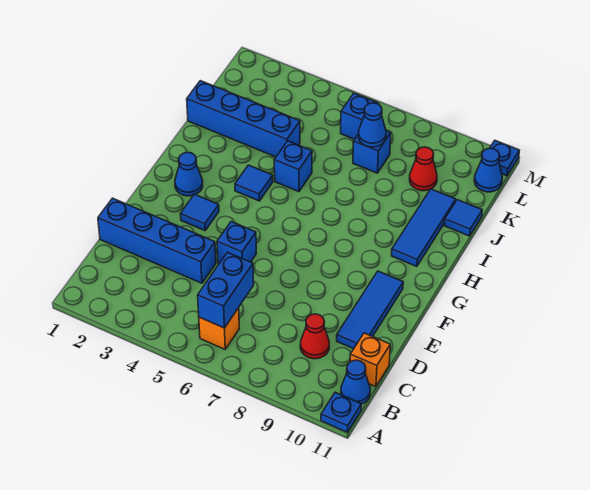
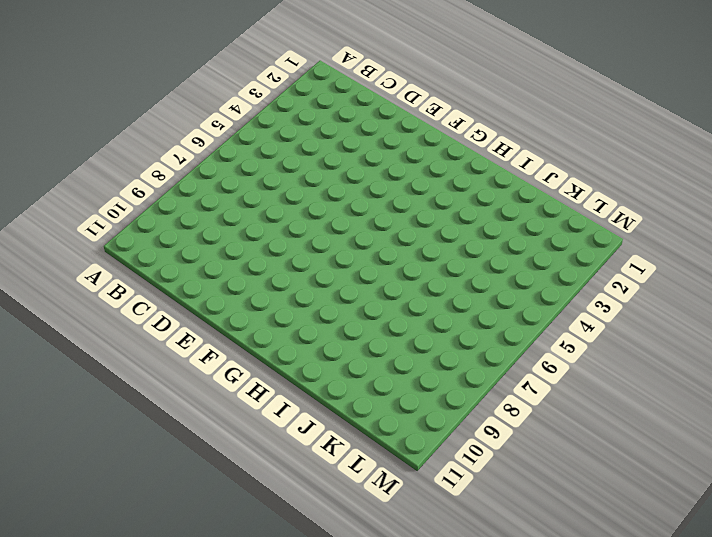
none -> blue plate A11 level 1
none -> orange brick B6 level 1
none -> blue cone B11 level 1

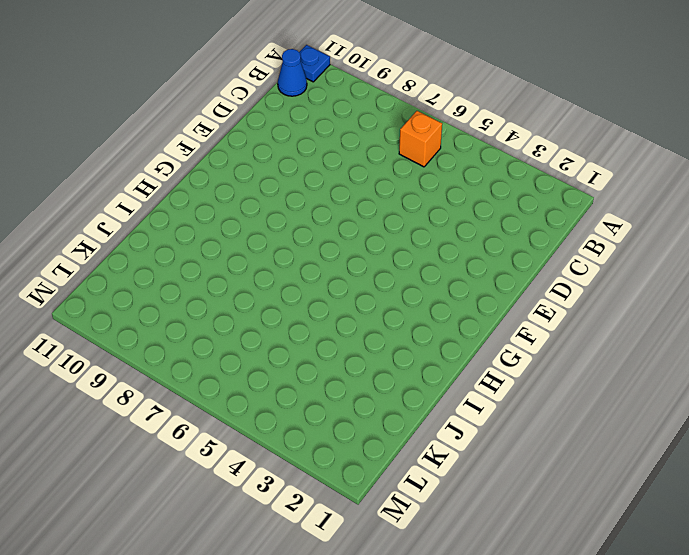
none -> red cone C9 level 1
none -> orange brick C11 level 1
none -> blue brick D1:D4 level 1

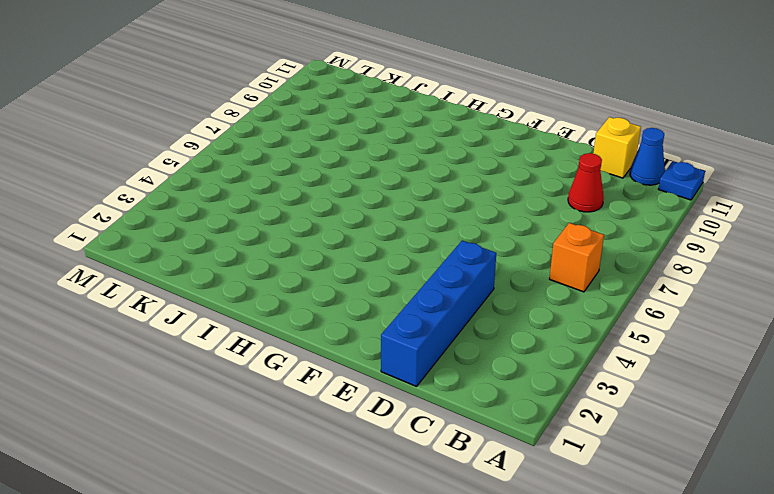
yellow brick C11 level 1 -> orange brick C11 level 1
none -> blue tile D10:F10 level 1
none -> blue brick E5 level 1
none -> blue tile F3 level 1

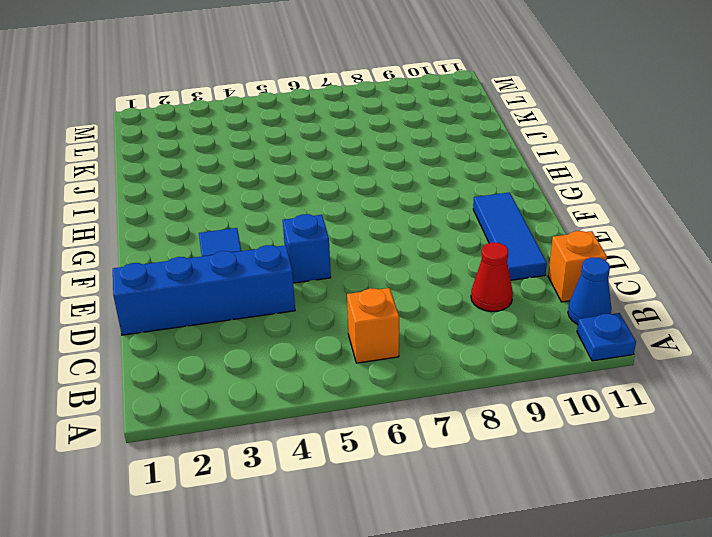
none -> blue cone G2 level 1
none -> blue tile H4 level 1
none -> blue tile H10:J10 level 1

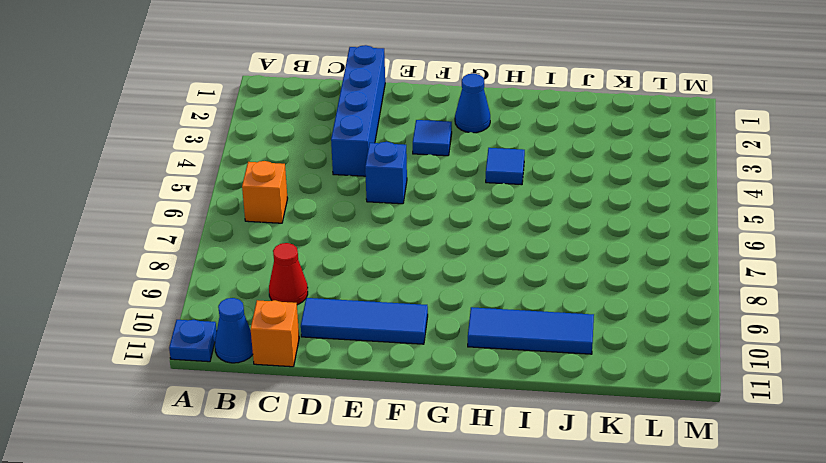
none -> blue brick I5 level 1
none -> blue brick J1:J4 level 1
none -> blue tile J11 level 1

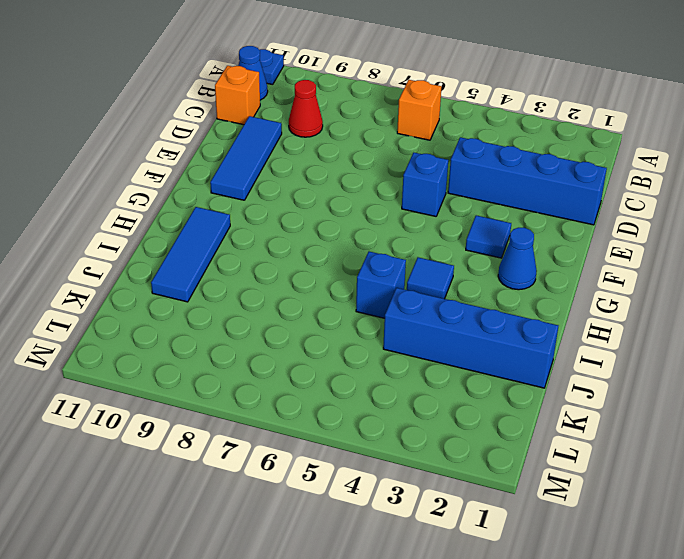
none -> blue tile J11 level 1
none -> blue brick K7 level 1
none -> red cone K9 level 1

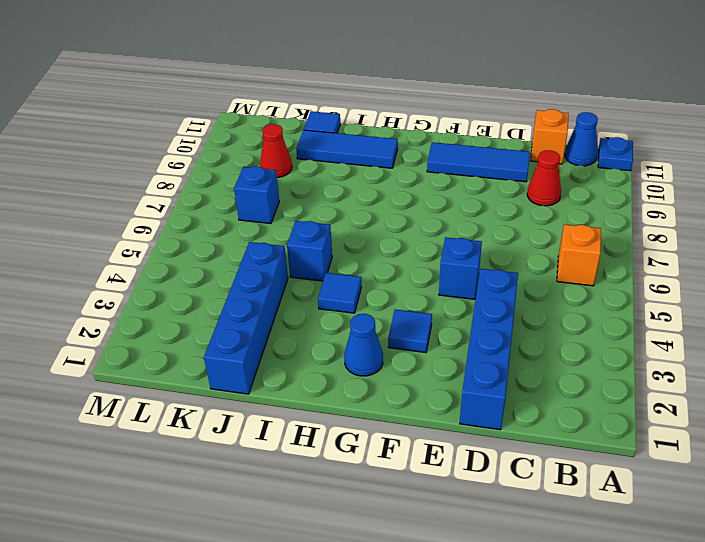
none -> blue brick L6 level 1
none -> blue cone L11 level 1
none -> blue plate M11 level 1

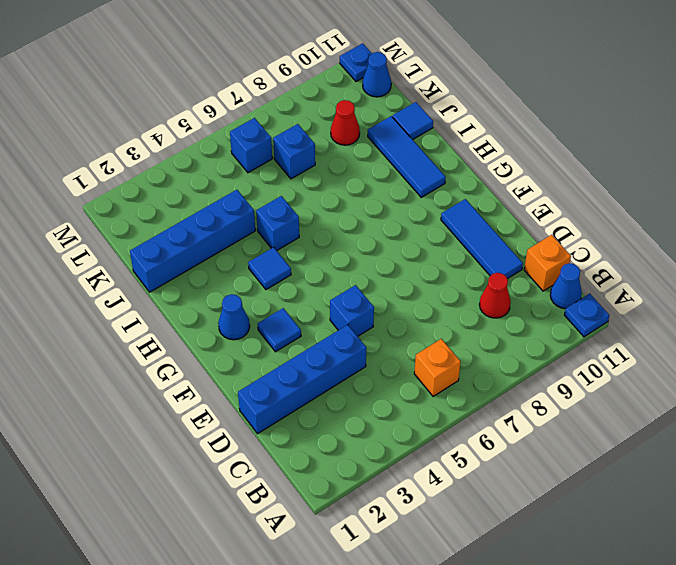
none -> blue brick B6:C6 level 2
none -> blue cone K7 level 2

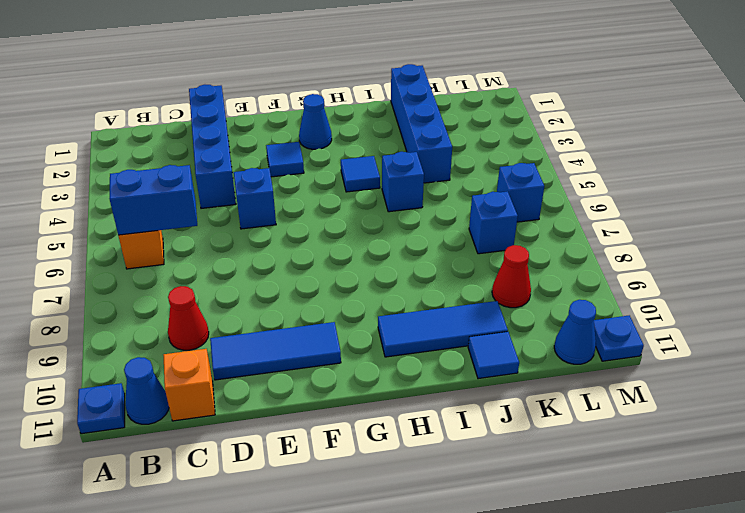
none -> blue cone K7 level 2

